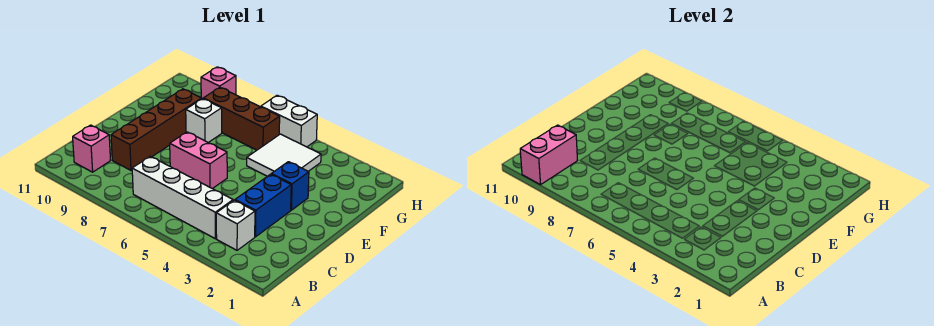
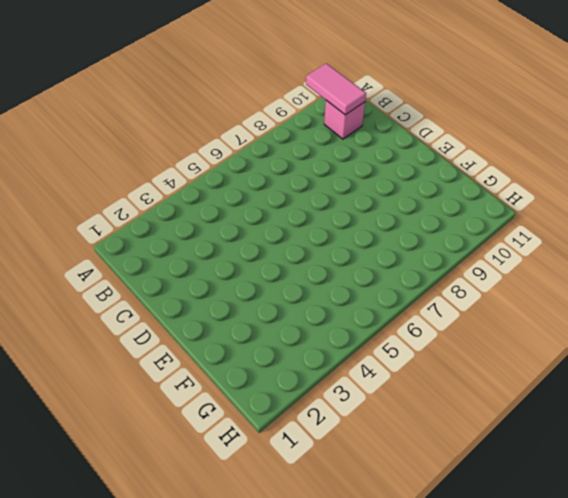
pink tile A10:B10 level 2 -> pink brick A10:B10 level 2
none -> white brick B3 level 1
none -> white brick B4:B7 level 1
none -> blue brick C3:D3 level 1

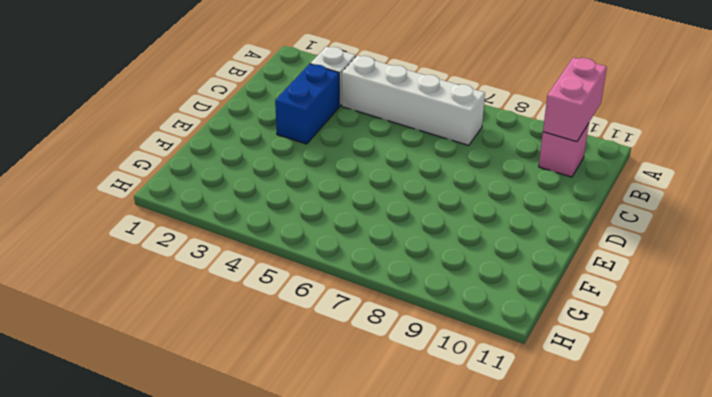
none -> brown brick C9:F9 level 1
none -> pink brick D6:D7 level 1
none -> blue brick E3 level 1

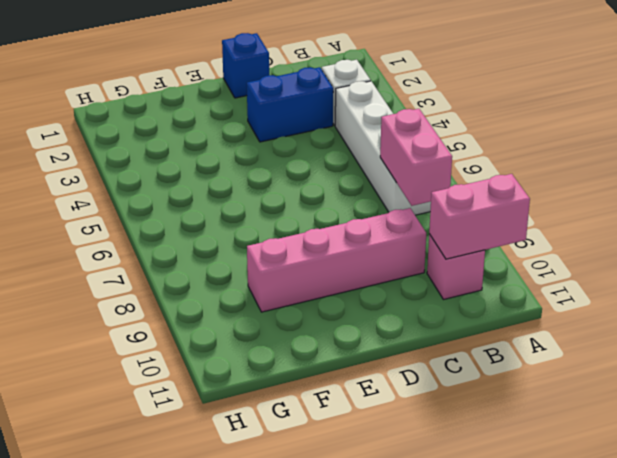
pink brick B7:B8 level 2 -> pink brick D6:D7 level 1
pink brick C9:F9 level 1 -> brown brick C9:F9 level 1
blue brick D1 level 1 -> blue brick E3 level 1
none -> white tile F4:G5 level 1
none -> white brick F8 level 1
none -> brown brick G6:G8 level 1

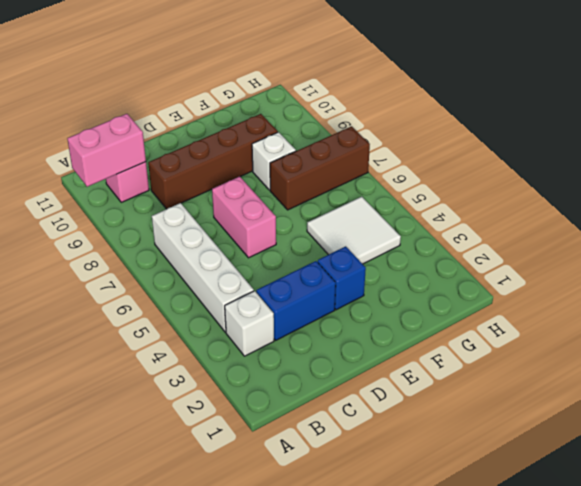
brown brick F7:H7 level 1 -> brown brick G6:G8 level 1
none -> white brick H5:H6 level 1
none -> pink brick H9 level 1

